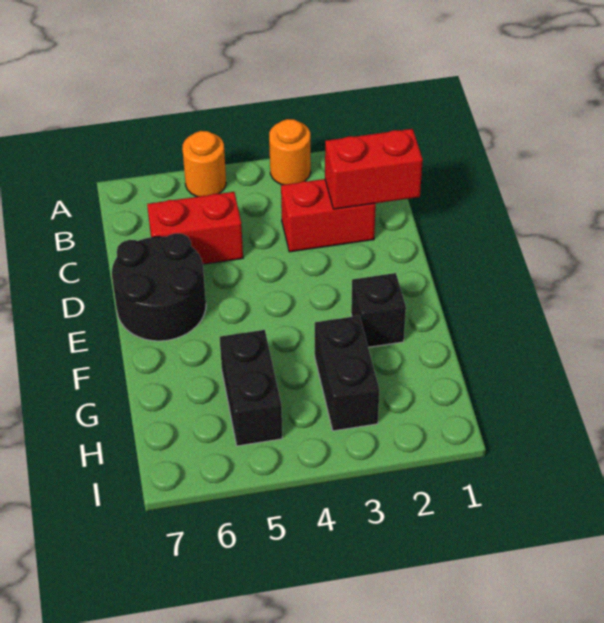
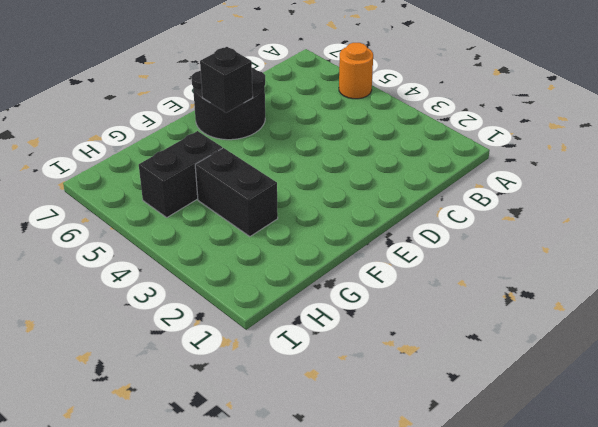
black brick E6 level 2 -> black brick F2 level 1
black brick G3:G4 level 1 -> black brick G3:H3 level 1
none -> orange round brick A3 level 1
none -> red brick C2:C3 level 1

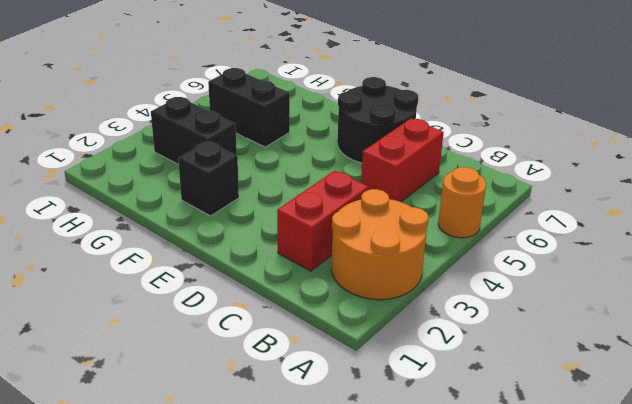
orange round brick A2:B3 level 1 -> orange round brick A3 level 1
none -> red brick C1:C2 level 2

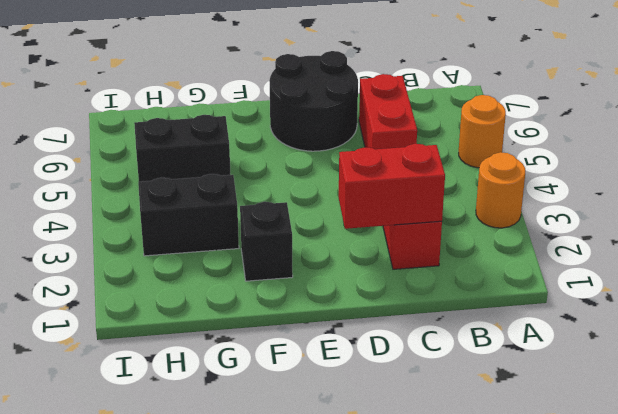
red brick C2:D2 level 2 -> red brick C1:C2 level 2

